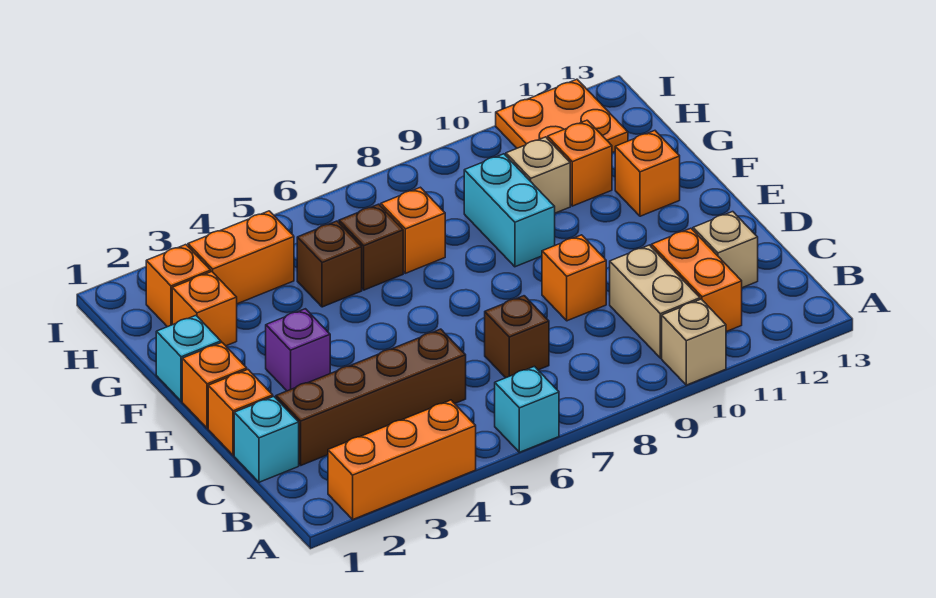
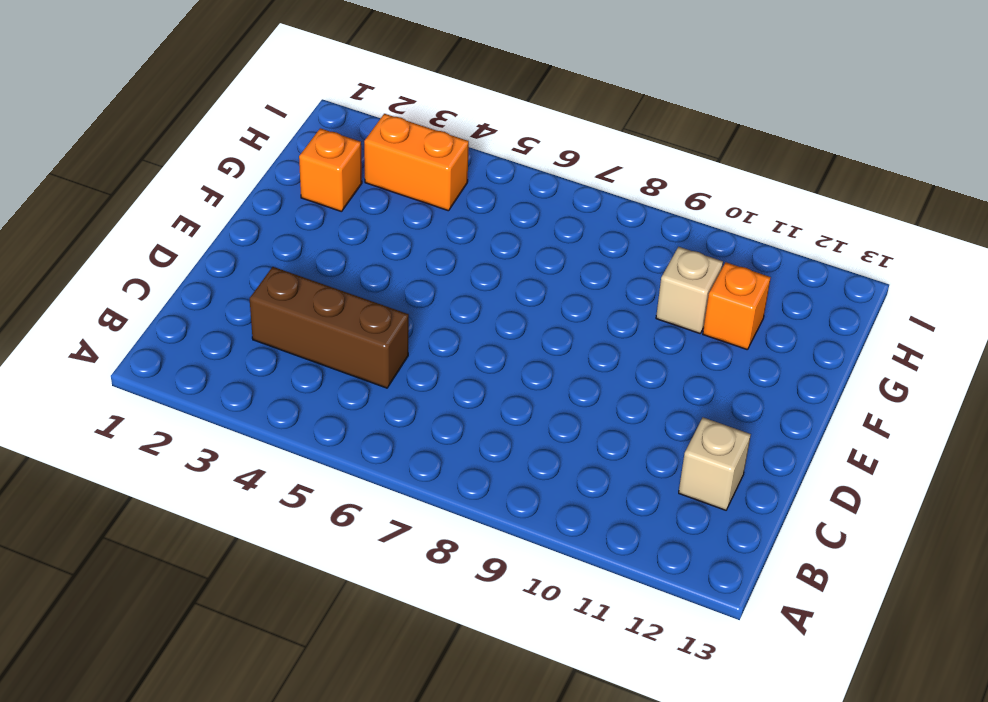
brown brick C3:C5 level 1 -> brown brick C2:C5 level 1
none -> orange brick A2:A4 level 1
none -> cyan brick A6 level 1
none -> tan brick A10 level 1

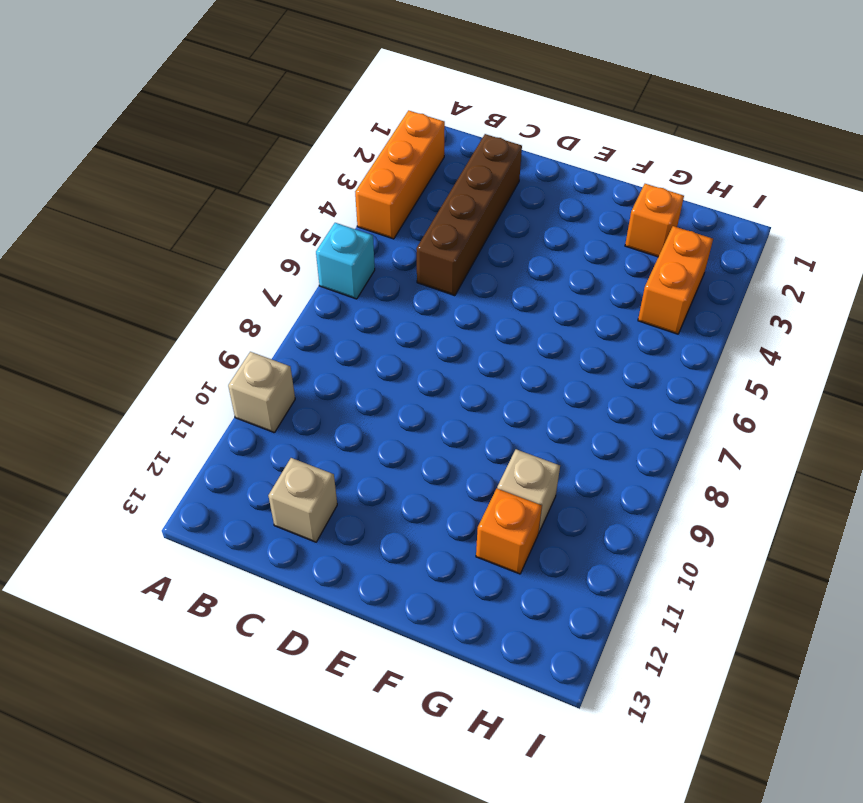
none -> tan brick B10:C10 level 1
none -> orange brick B11:C11 level 1
none -> cyan brick C1 level 1

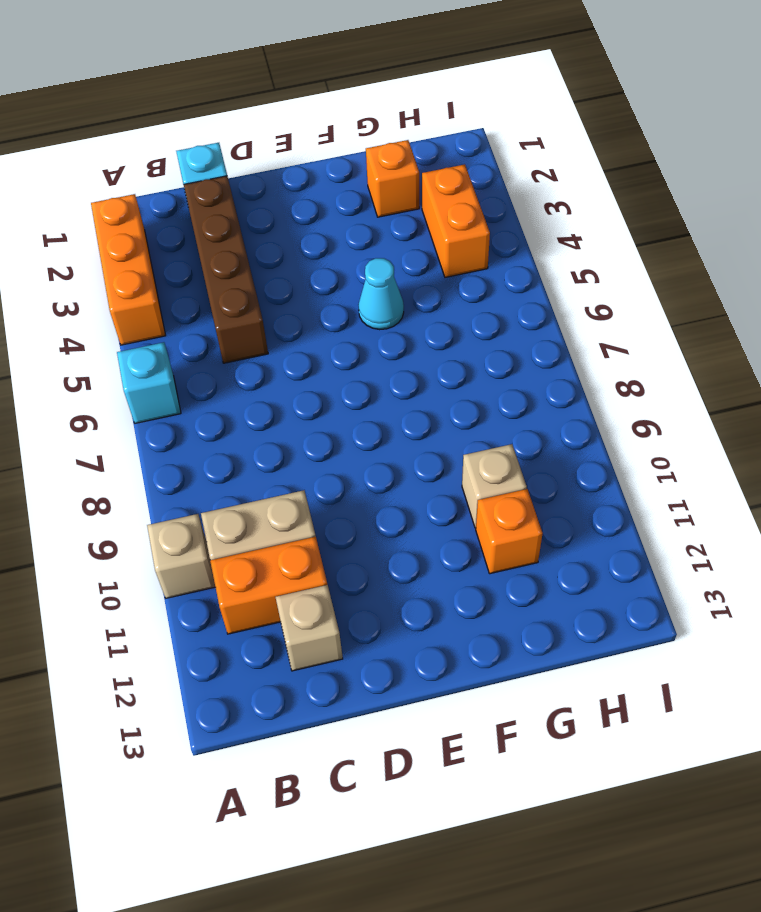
cyan cone F5 level 1 -> none
none -> brown brick C7 level 1
none -> orange brick D1 level 1
none -> orange brick D9 level 1

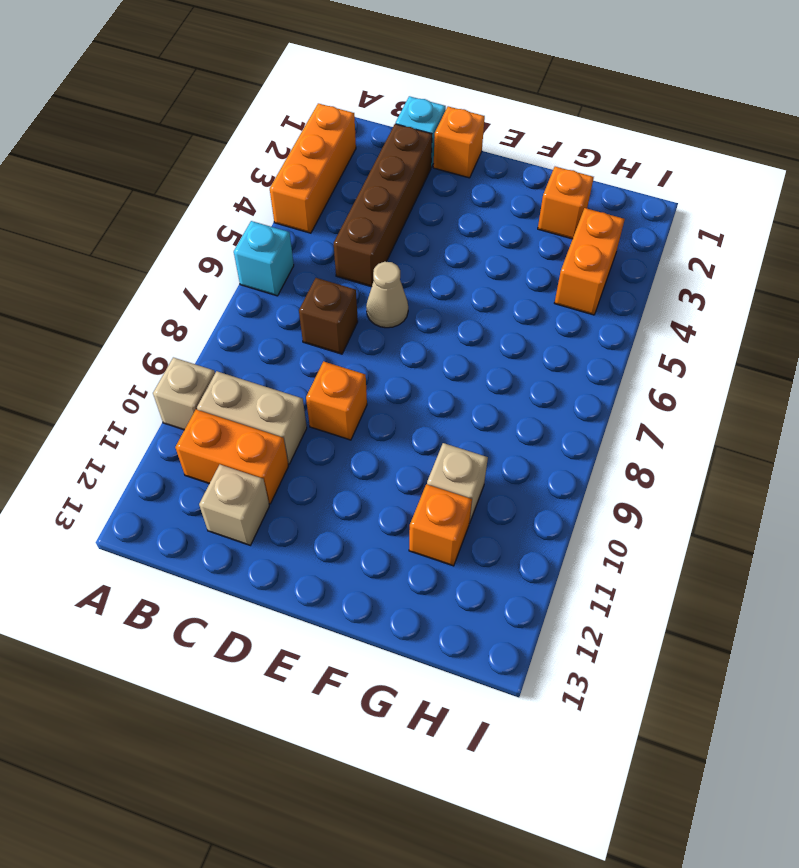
tan cone D6 level 1 -> none
none -> orange brick E1 level 1
none -> purple brick E3 level 1
none -> cyan brick F1 level 1

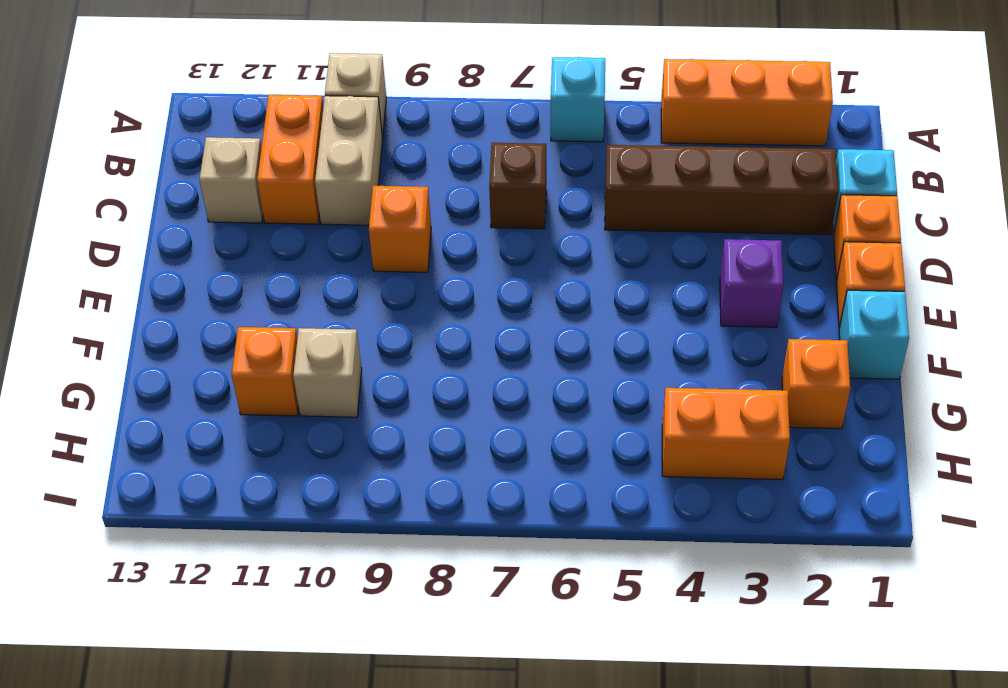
none -> cyan brick F9:G9 level 1
none -> orange brick F12 level 1
none -> brown brick G5 level 1

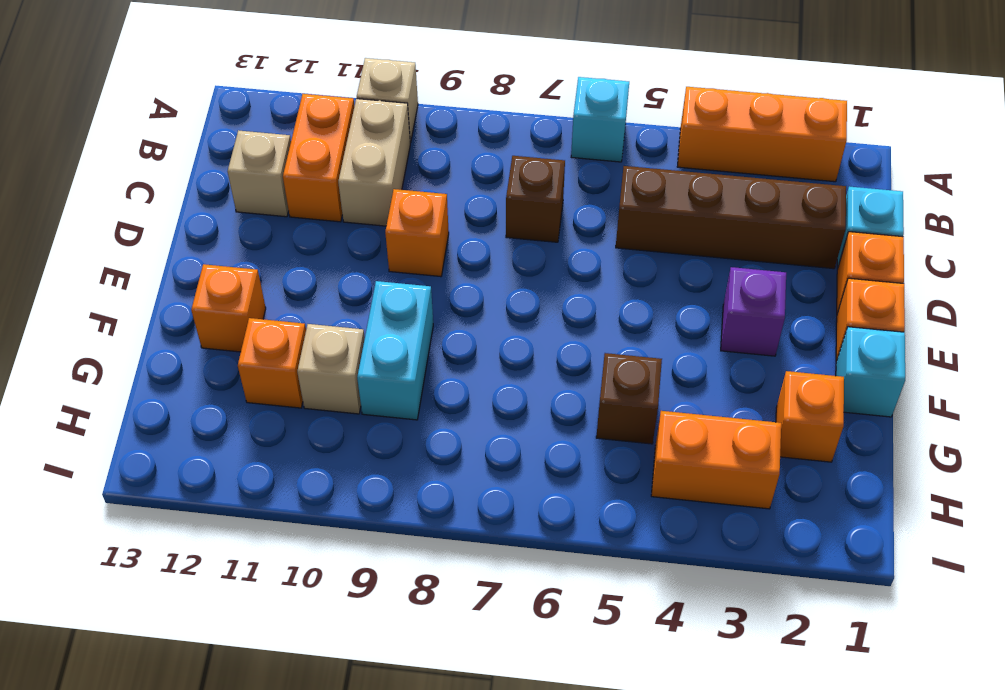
none -> brown brick G6 level 1
none -> orange brick G7 level 1
none -> orange brick H2 level 1

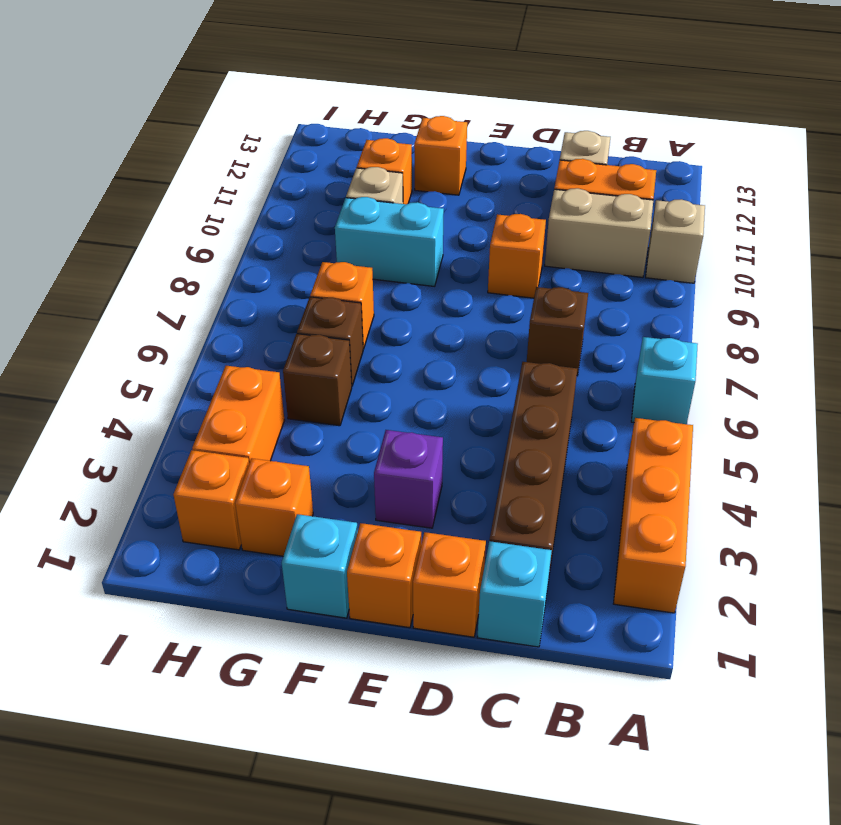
none -> orange plate H11:I12 level 1

